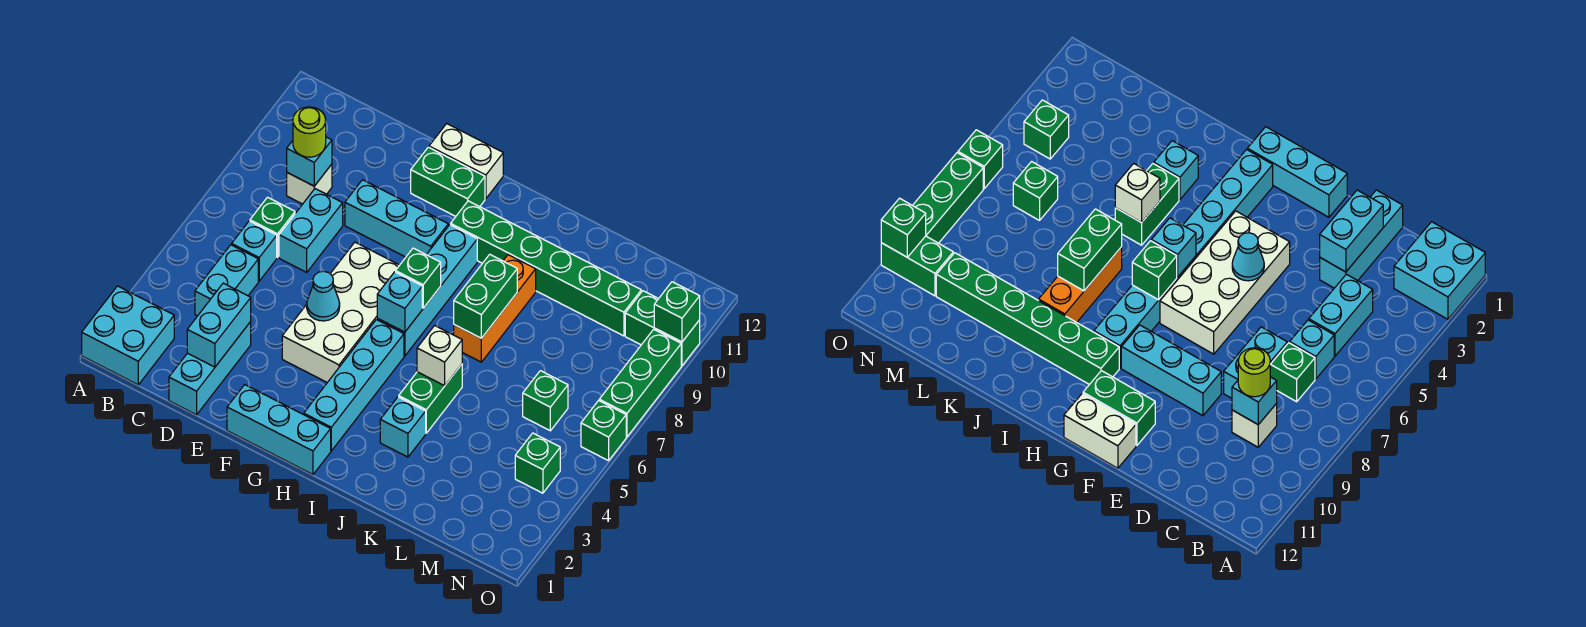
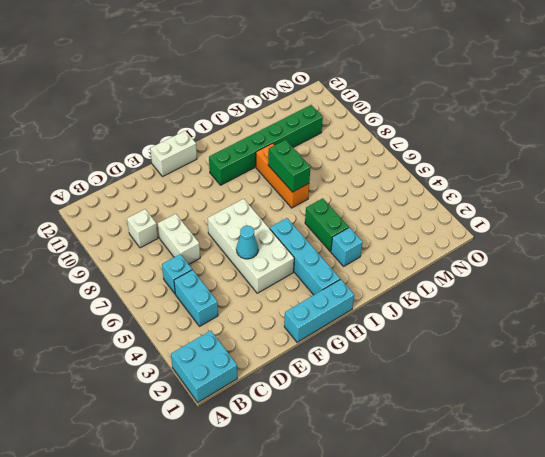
white brick D7:D8 level 1 -> cyan brick D7:D8 level 1
none -> green brick C7 level 1
none -> cyan brick D1:D3 level 1
none -> cyan brick E9:G9 level 1
none -> green brick F11:G11 level 1

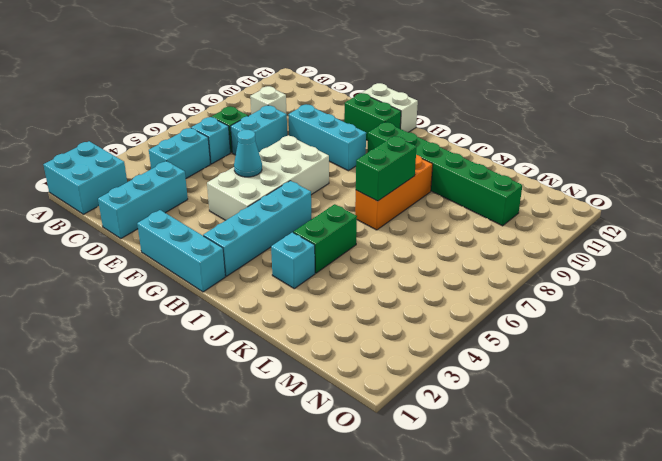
none -> cyan brick H6:H9 level 1
none -> green brick M6 level 1
none -> green brick N4 level 1
none -> green brick N10:O10 level 1

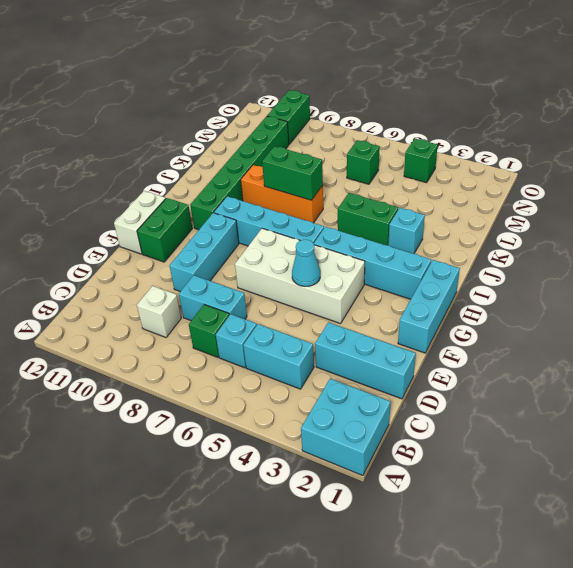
none -> green brick O6 level 1
none -> green brick O7:O9 level 1
none -> cyan brick C9 level 2
none -> cyan brick D2:D3 level 2

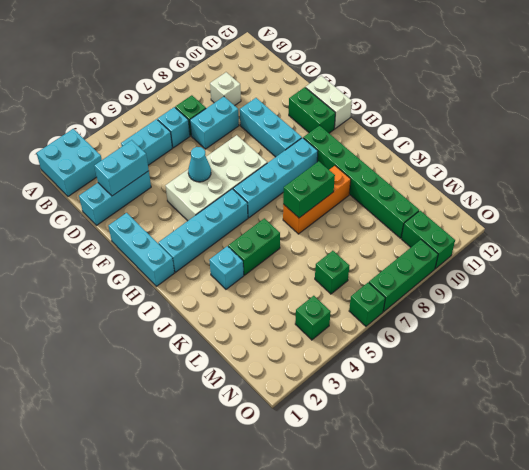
none -> cyan brick C9 level 2
none -> cyan brick H6 level 2
none -> green brick H7 level 2
none -> white brick J5 level 2

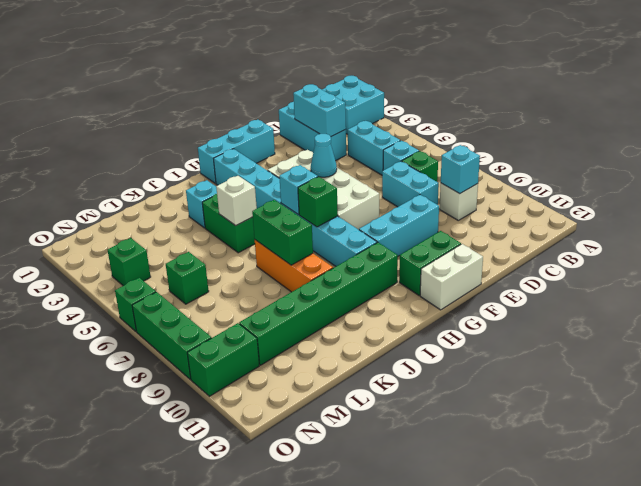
none -> green brick O10 level 2
none -> lime round brick C9 level 3

